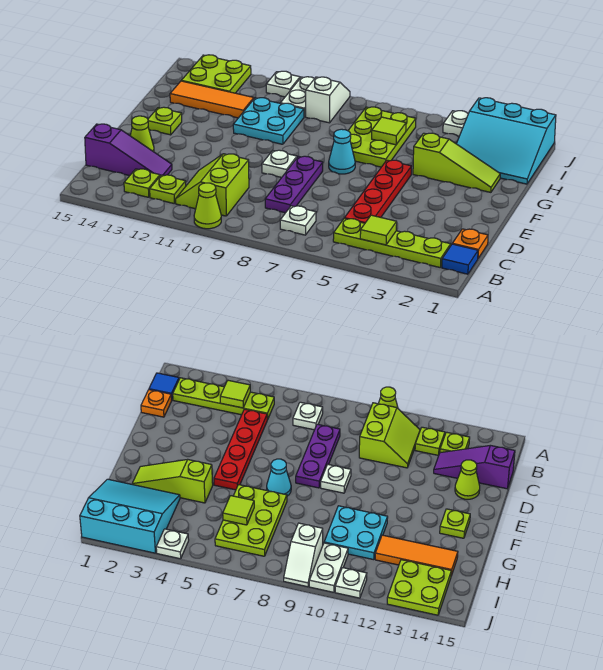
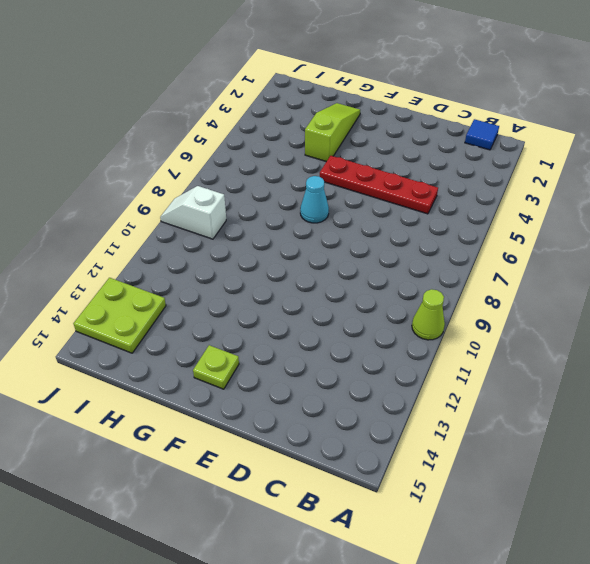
none -> lime plate B2:B5 level 1
none -> white plate B7 level 1
none -> lime slope B10:C11 level 1 top 10

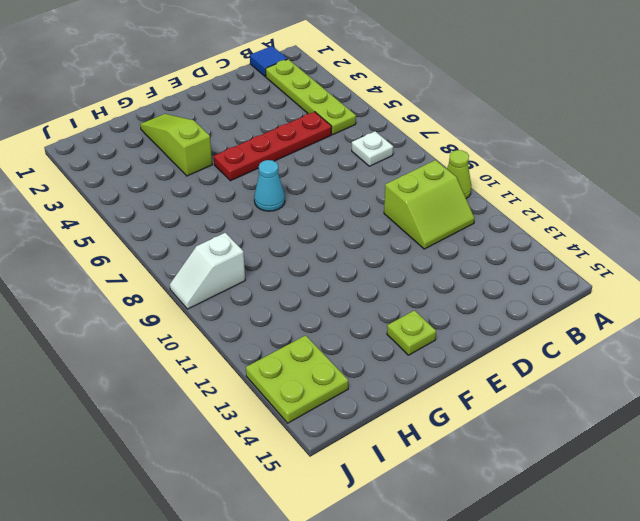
none -> lime plate B12 level 1
none -> lime plate B13 level 1
none -> orange plate C1 level 1

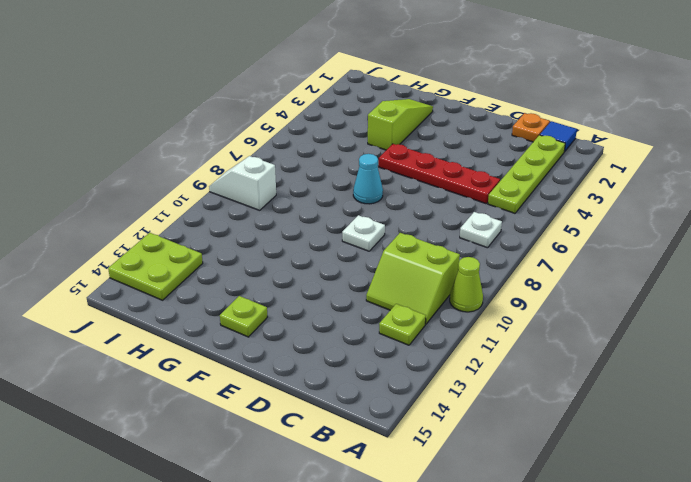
none -> lime plate B13 level 1
none -> purple plate C8:E8 level 1
none -> purple slope C13:C15 level 1 top 15

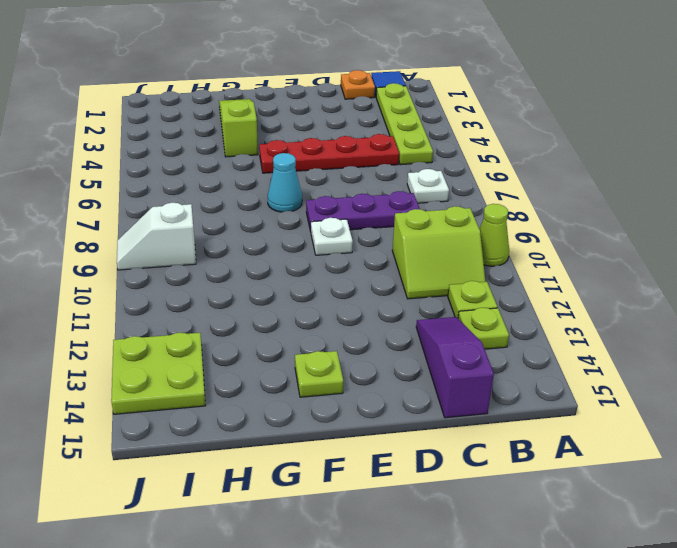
none -> lime cone D14 level 1
none -> lime plate G6:I7 level 1
none -> cyan plate G10:H11 level 1

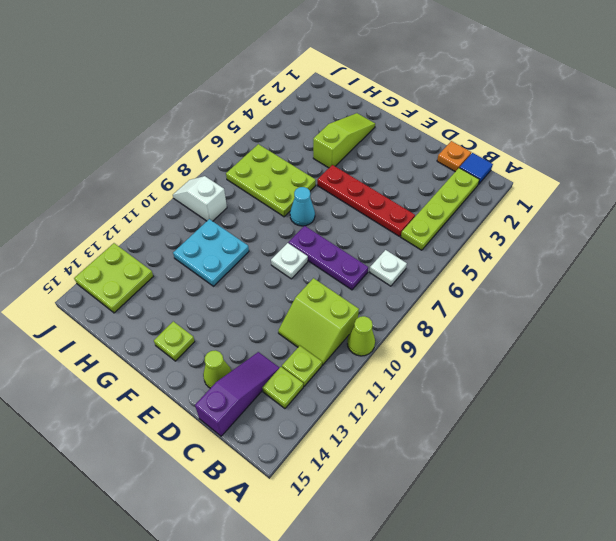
none -> cyan slope H1:J3 level 1 top J
none -> orange tile H12:H14 level 1
none -> white plate I10:J10 level 1

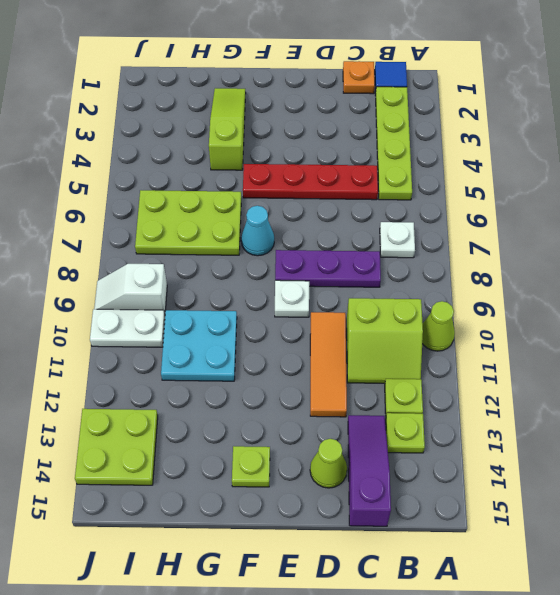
orange tile D10:D12 level 1 -> orange tile H12:H14 level 1
none -> cyan slope H1:J3 level 1 top J
none -> white plate J4 level 1
none -> white plate J11 level 1

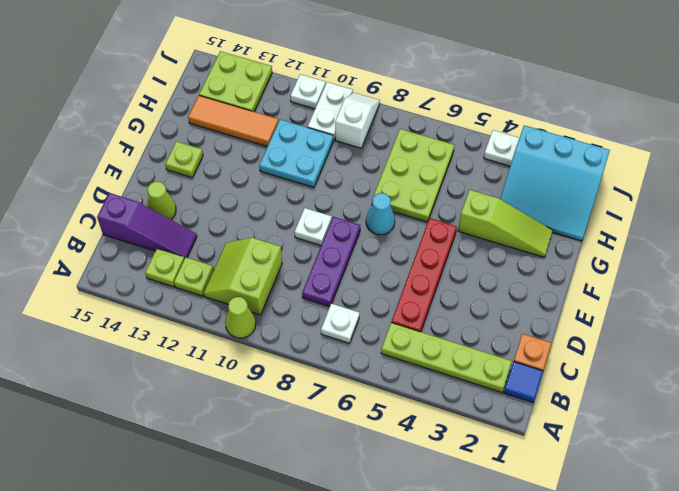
none -> lime tile B4 level 2
none -> lime tile H6 level 2

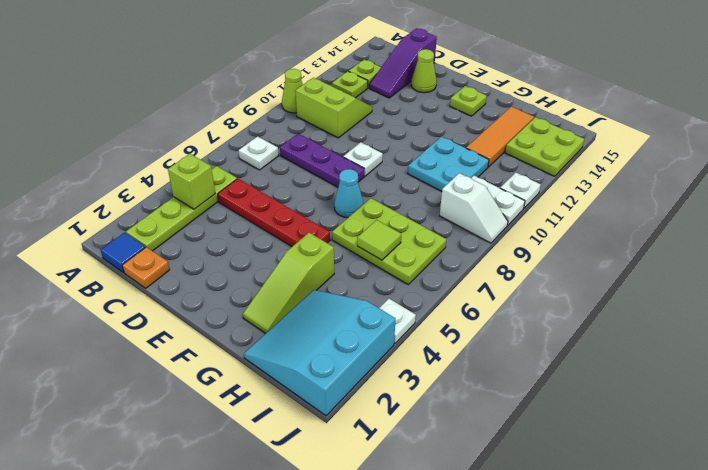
lime brick B4 level 2 -> lime tile B4 level 2

